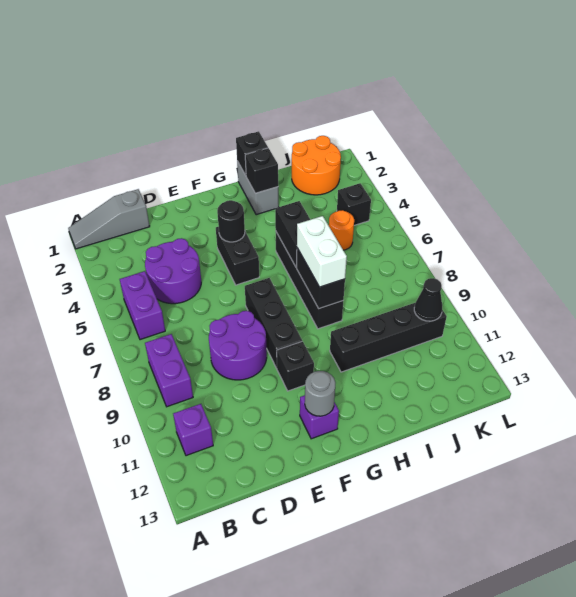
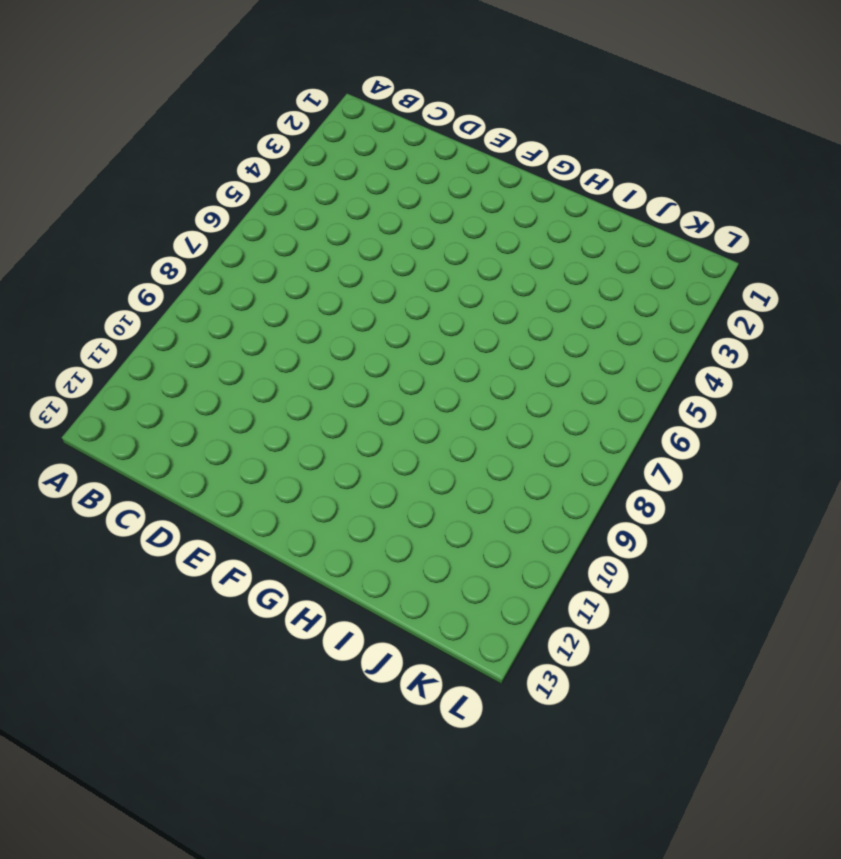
none -> grey slope A1:C1 level 1 top C
none -> purple brick B5:B6 level 1
none -> purple brick B8:B9 level 1

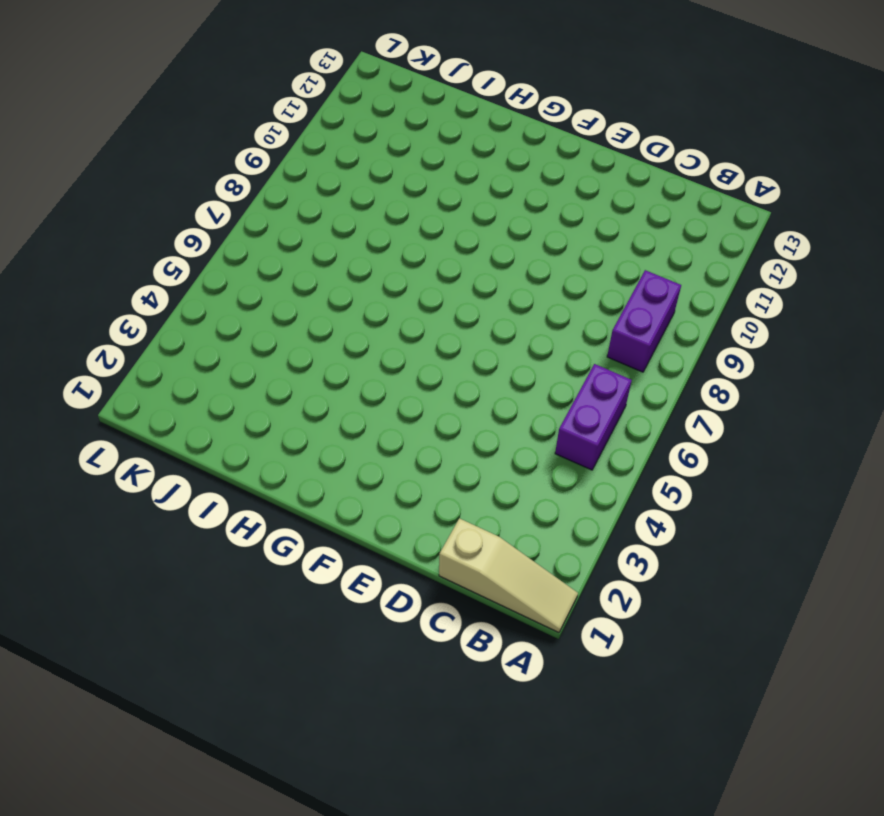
tan slope A1:C1 level 1 top C -> grey slope A1:C1 level 1 top C
none -> purple brick B11 level 1
none -> purple round brick C4:D5 level 1
none -> purple round brick D8:E9 level 1

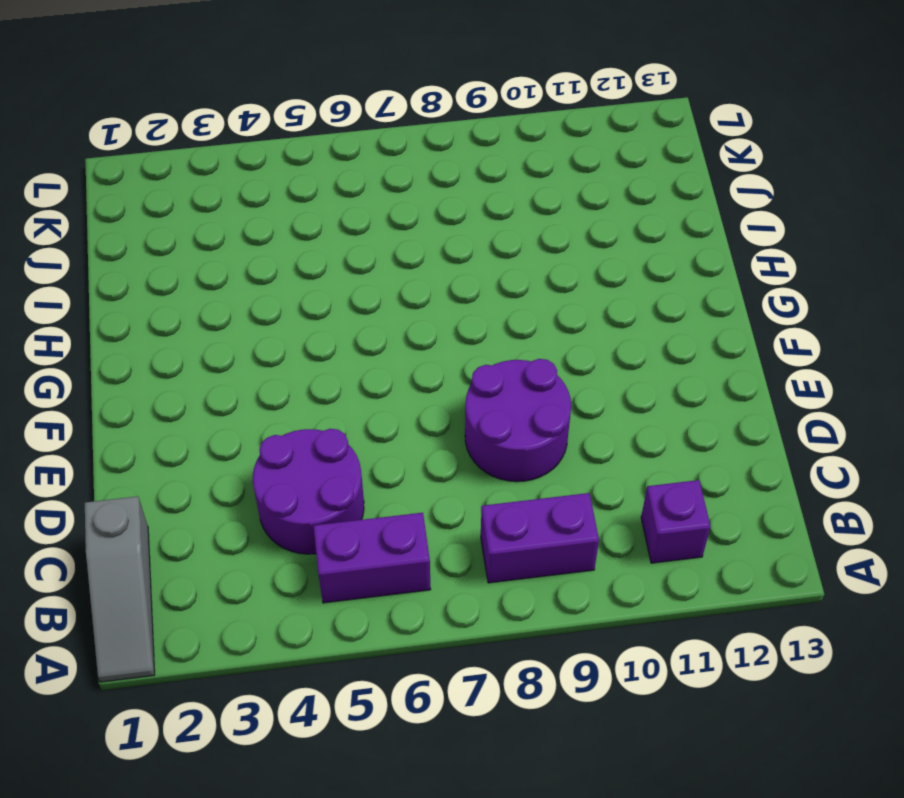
none -> black brick F4:F5 level 1
none -> black brick F7:F9 level 1
none -> black brick F10 level 1

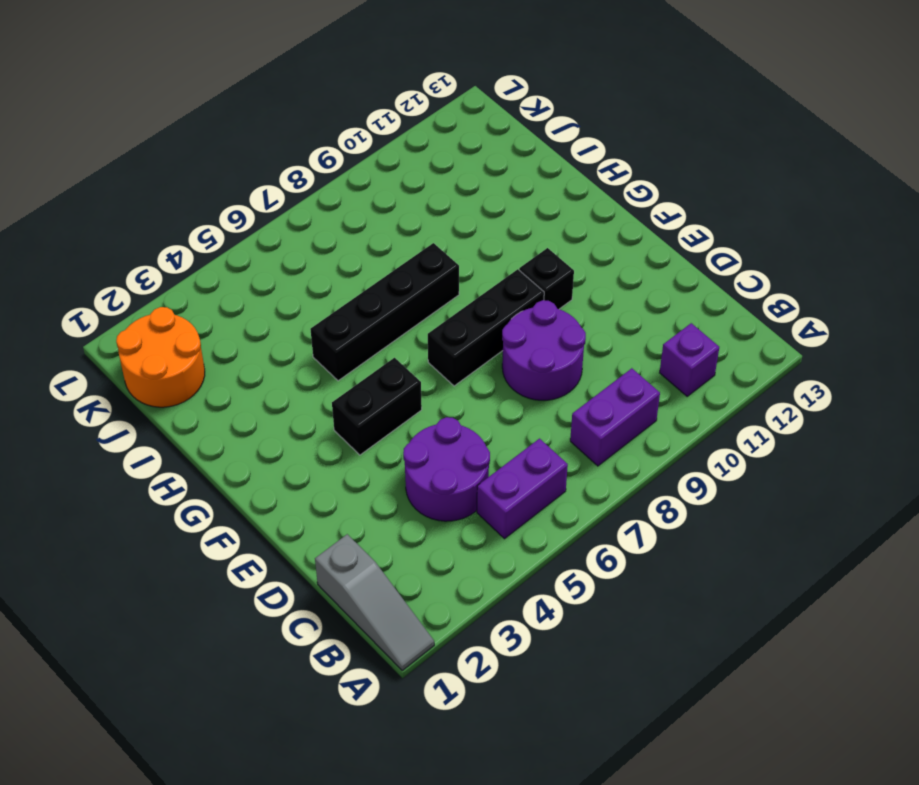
none -> purple brick F12 level 1
none -> grey brick H1:H2 level 1
none -> black brick H10:K10 level 1

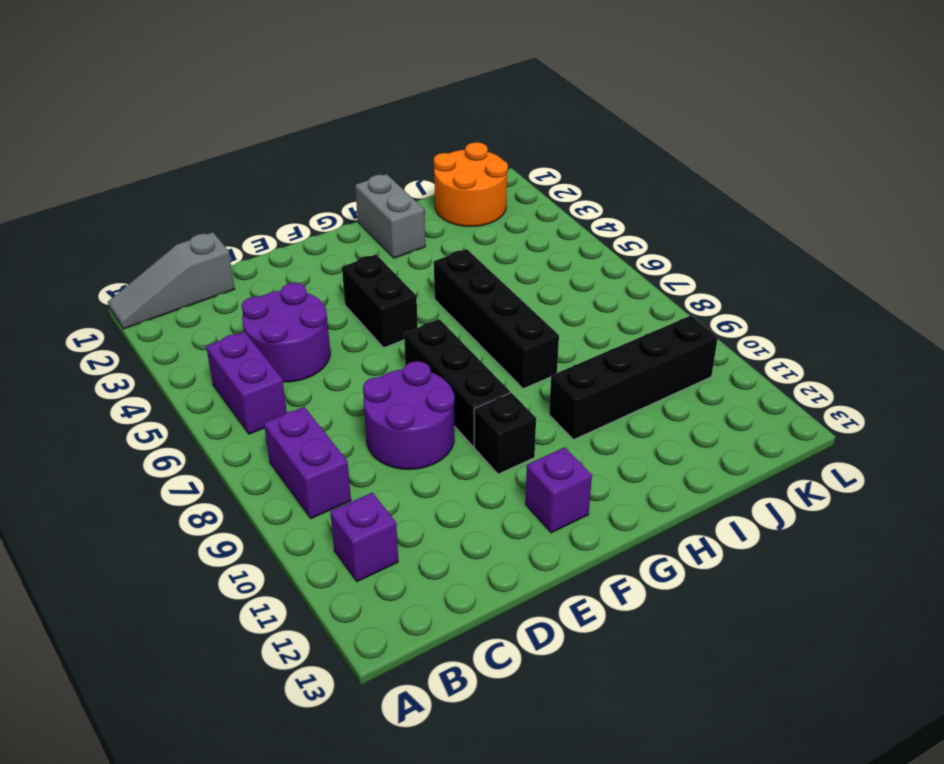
none -> orange round brick J5 level 1
none -> black brick K4 level 1
none -> black round brick F4 level 2

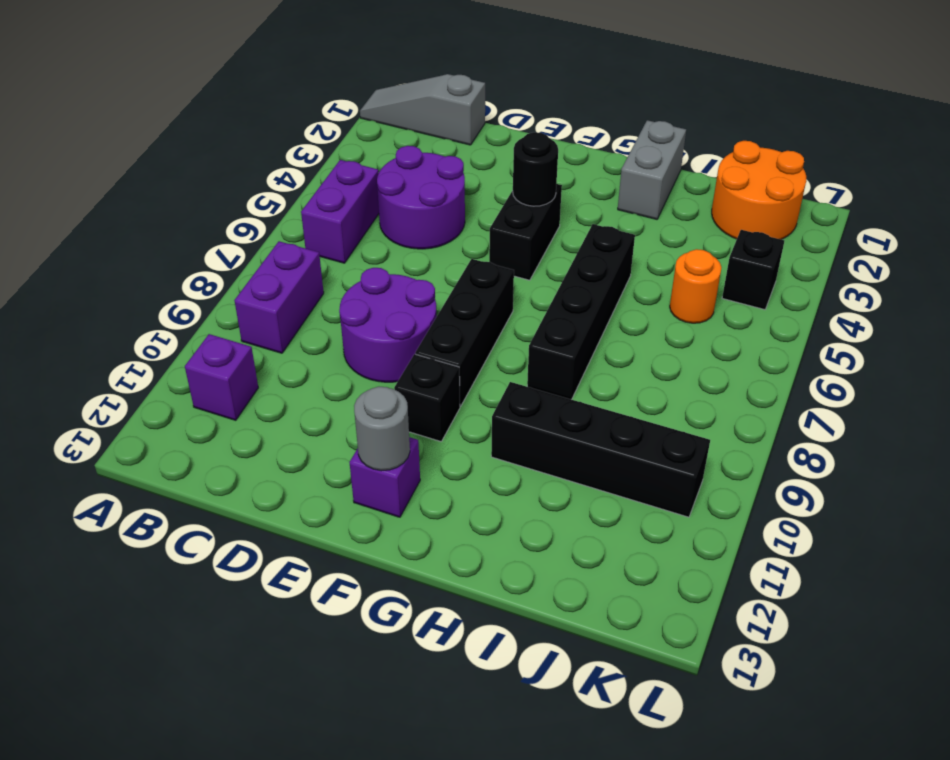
none -> black brick H1 level 2
none -> black brick H2 level 2
none -> black brick H5:H6 level 2

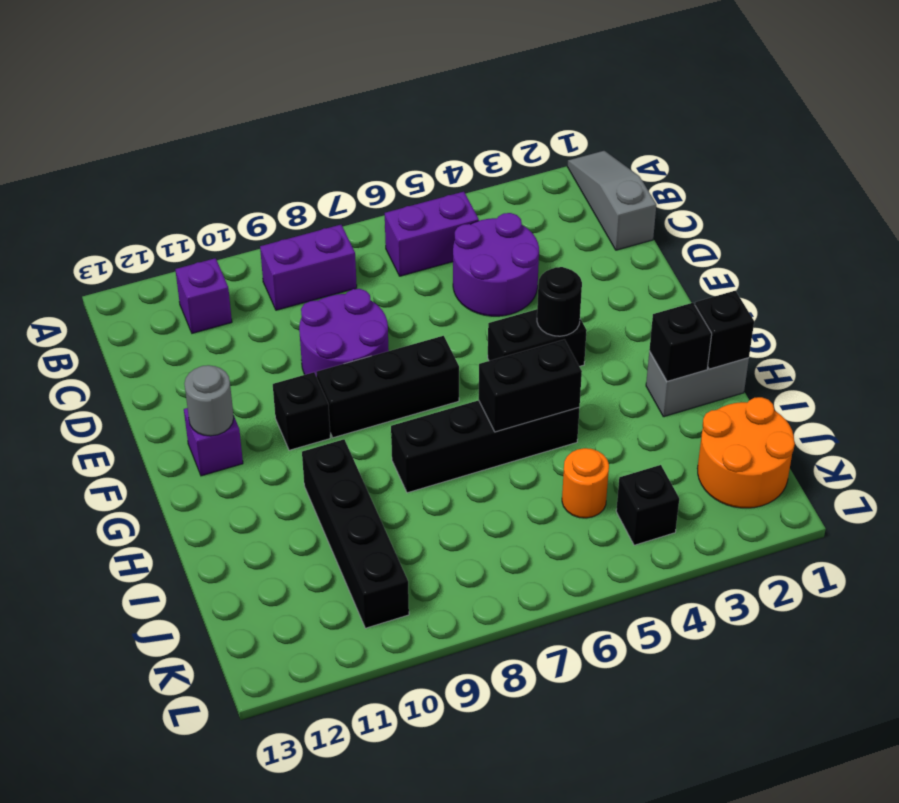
none -> black brick H7:H8 level 2
none -> black cone K10 level 2
none -> white brick H7:H8 level 3

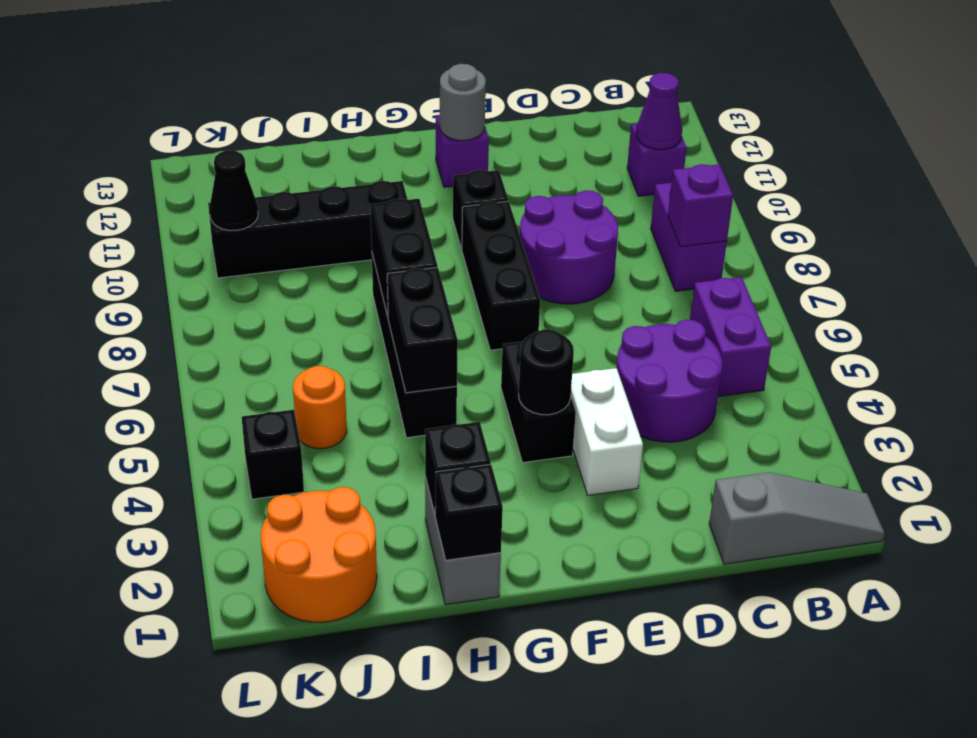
purple brick B8 level 2 -> none
purple cone B11 level 2 -> none
white brick E3:E4 level 1 -> white brick H7:H8 level 3

